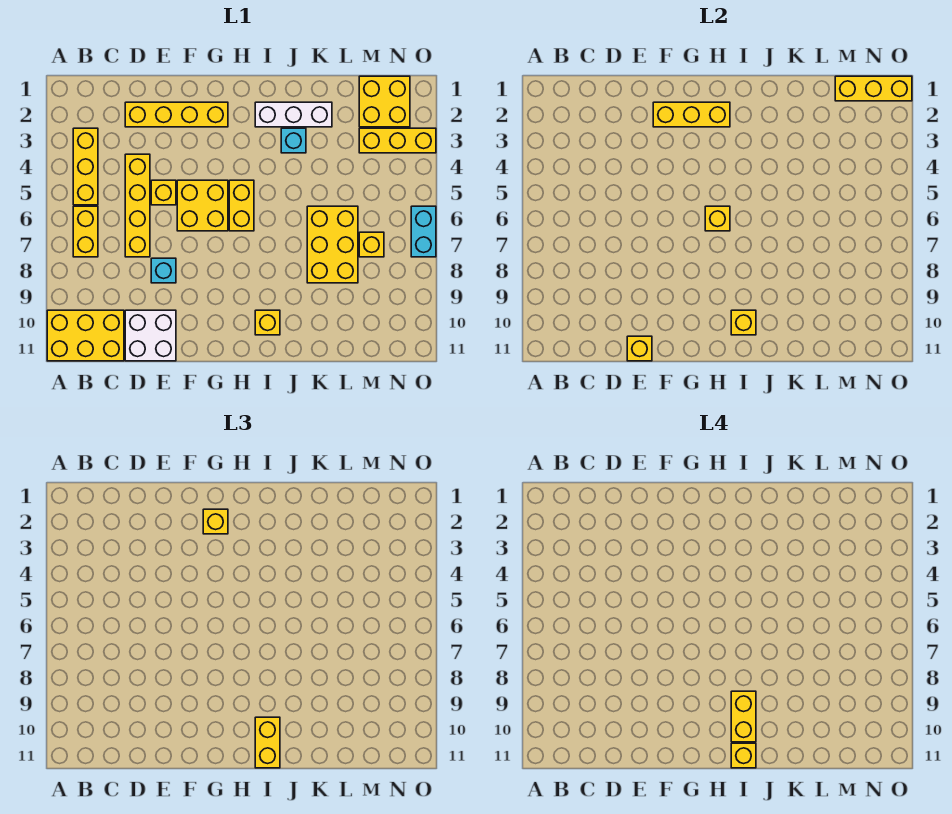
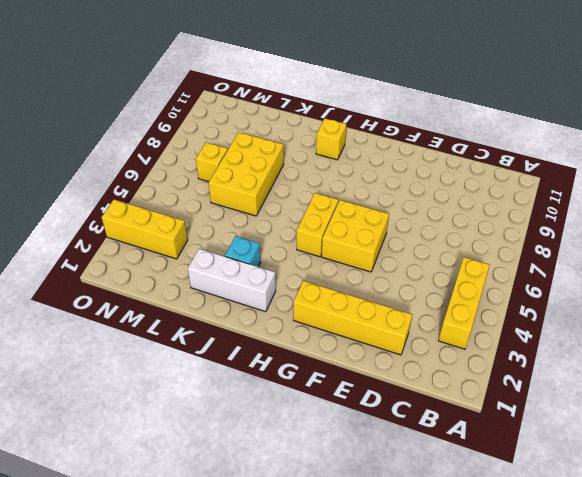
none -> yellow brick A10:C11 level 1
none -> yellow brick B6:B7 level 1
none -> yellow brick D4:D7 level 1

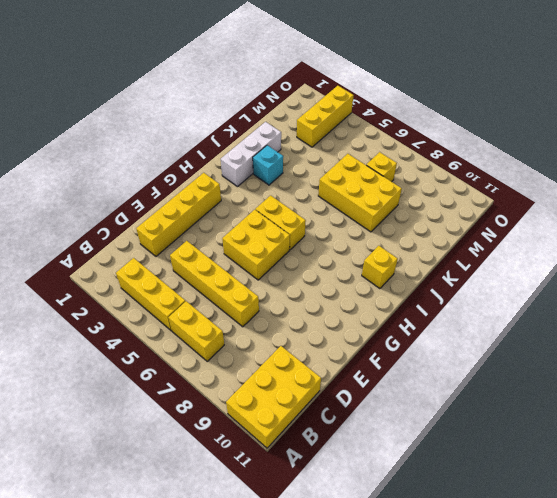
none -> white brick D10:E11 level 1
none -> yellow brick E5 level 1
none -> cyan brick E8 level 1

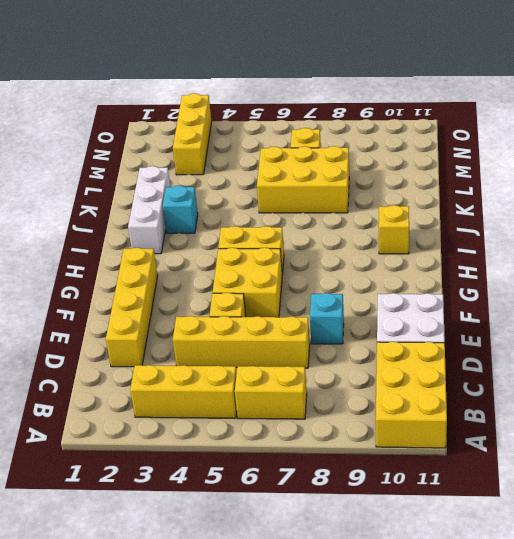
none -> yellow brick M1:N2 level 1
none -> cyan brick O6:O7 level 1
none -> yellow brick E11 level 2

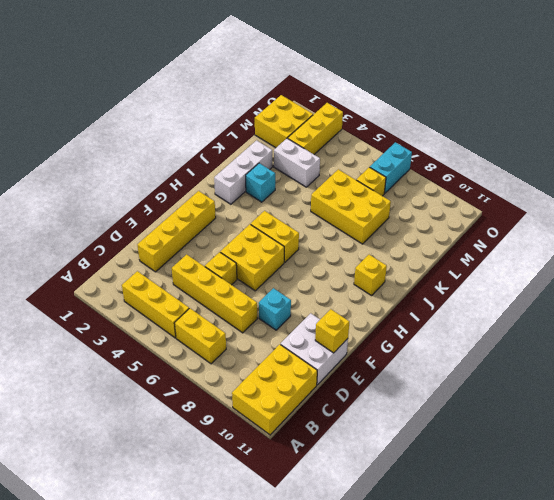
white brick L3:L4 level 1 -> none
cyan brick N7:O7 level 1 -> cyan brick O6:O7 level 1
none -> yellow brick F2:H2 level 2
none -> yellow brick H6 level 2
none -> yellow brick I10 level 2

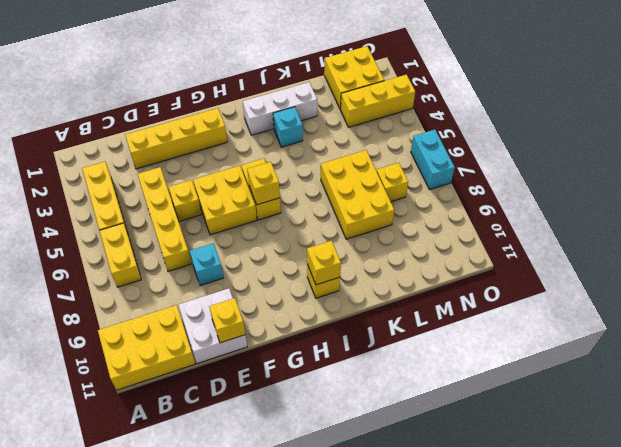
none -> yellow brick F2:H2 level 2
none -> yellow brick M1:O1 level 2
none -> yellow brick G2 level 3

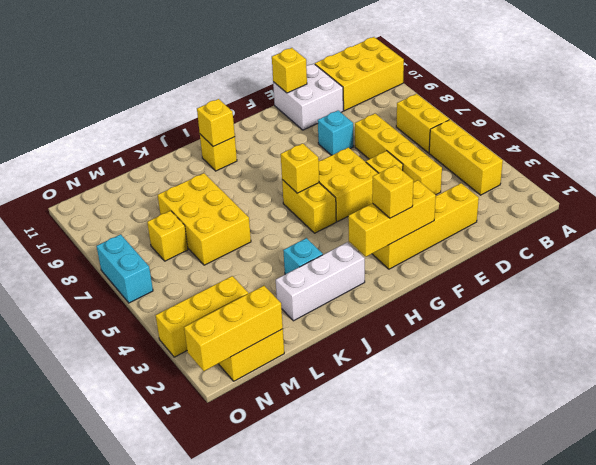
none -> yellow brick I10:I11 level 3
none -> yellow brick I9:I10 level 4
none -> yellow brick I11 level 4

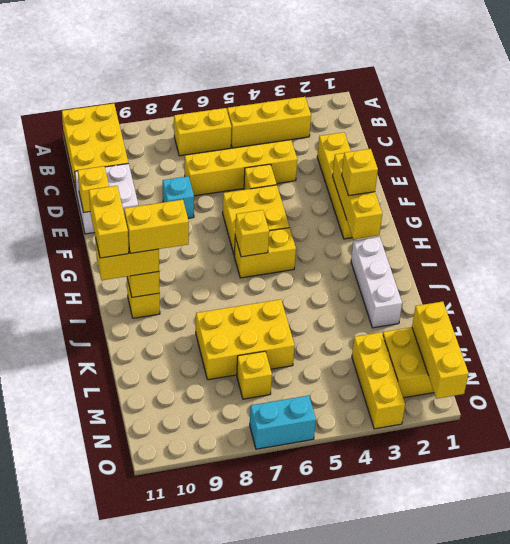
yellow brick H11:I11 level 4 -> yellow brick I11 level 4
none -> cyan brick J3 level 1

